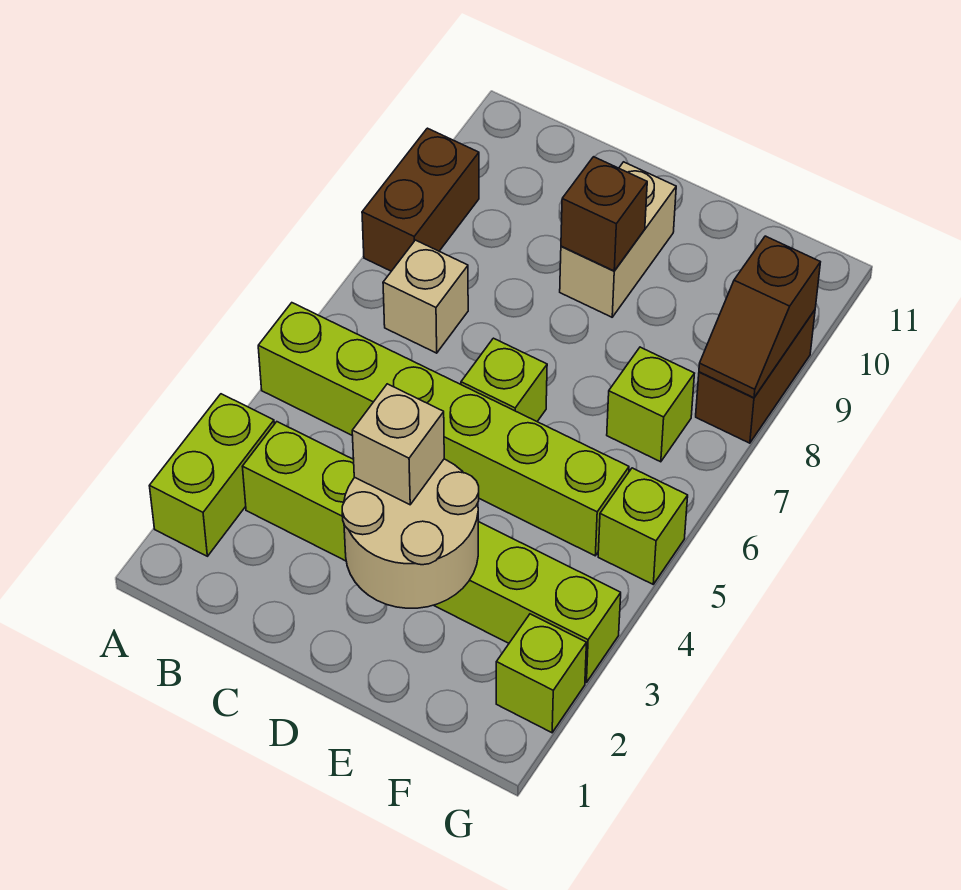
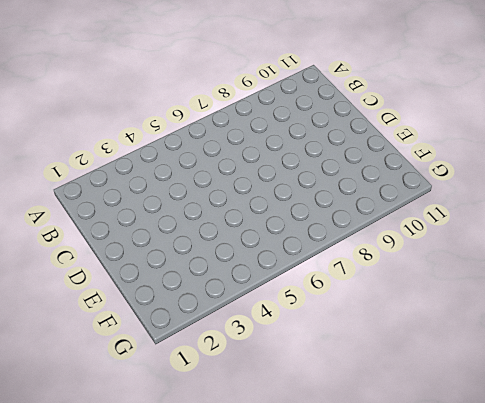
none -> lime brick A2:A3 level 1
none -> lime brick A5:F5 level 1
none -> brown brick A8:A9 level 1

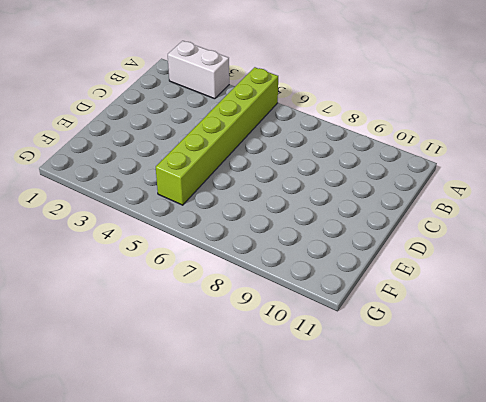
white brick A2:A3 level 1 -> lime brick A2:A3 level 1
none -> brown brick A8:A9 level 1
none -> lime brick B3:G3 level 1
none -> tan brick B7 level 1

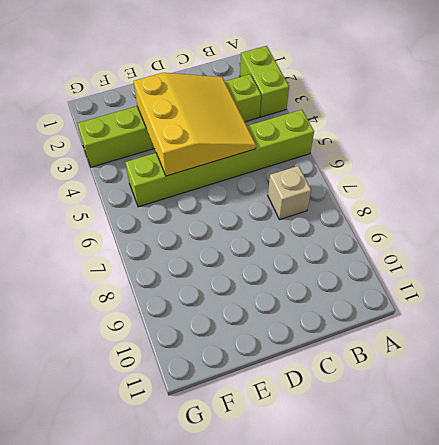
yellow slope C3:E5 level 2 top E -> tan round brick D2:E3 level 2
none -> brown brick A8:A9 level 1
none -> lime brick D6 level 1
none -> tan brick D9:D10 level 1

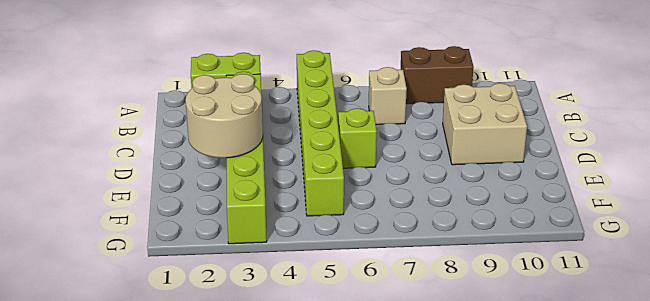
tan brick C9:D10 level 1 -> tan brick D9:D10 level 1
none -> lime brick F7 level 1
none -> lime brick G2 level 1
none -> lime brick G5 level 1

